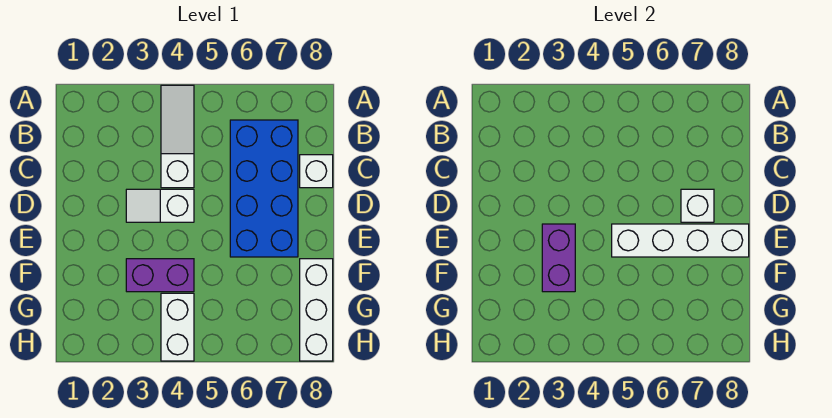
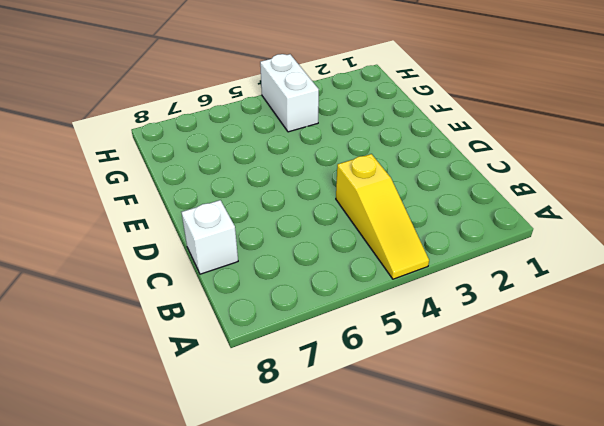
yellow slope A4:C4 level 1 top C -> white slope A4:C4 level 1 top C
none -> blue brick B6:E7 level 1
none -> white slope D3:D4 level 1 top 4

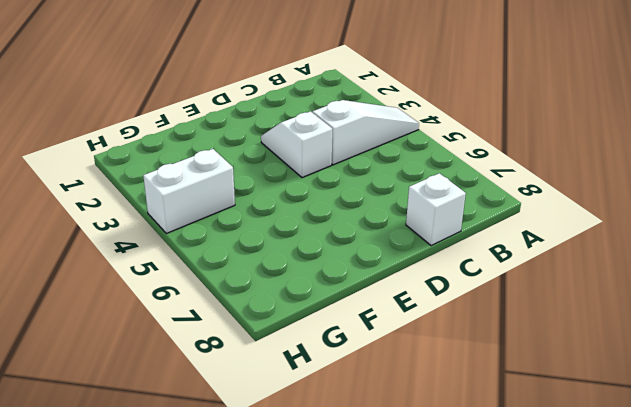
none -> blue brick B6:E7 level 1
none -> purple brick F3:F4 level 1

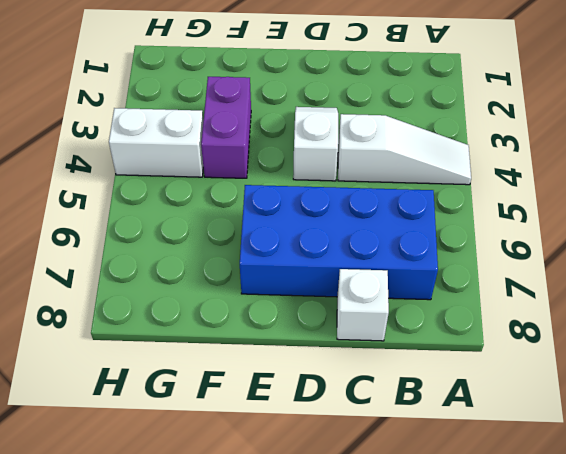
none -> white brick F8:H8 level 1
none -> white brick D7 level 2

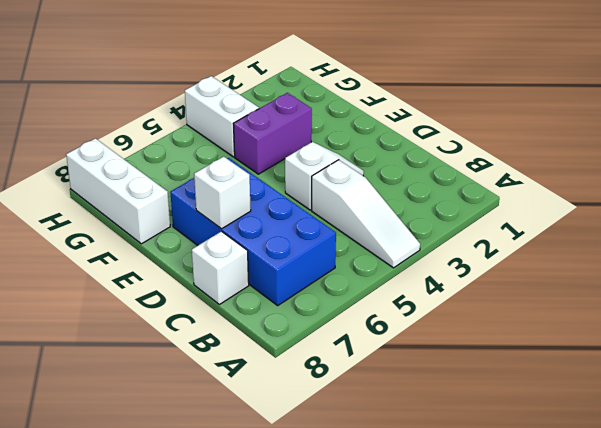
none -> purple brick E3:F3 level 2
none -> white brick E5:E8 level 2

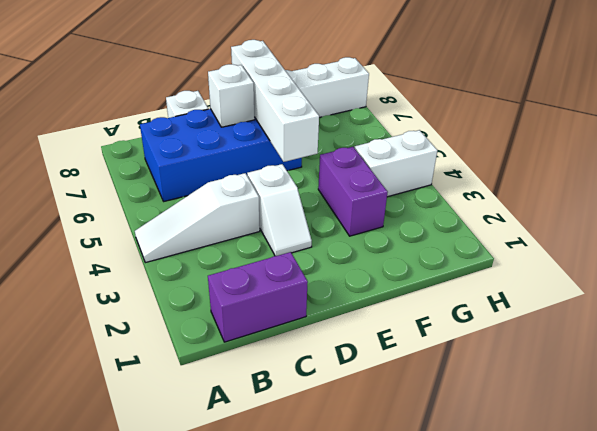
purple brick B1:C1 level 1 -> purple brick E3:F3 level 2

